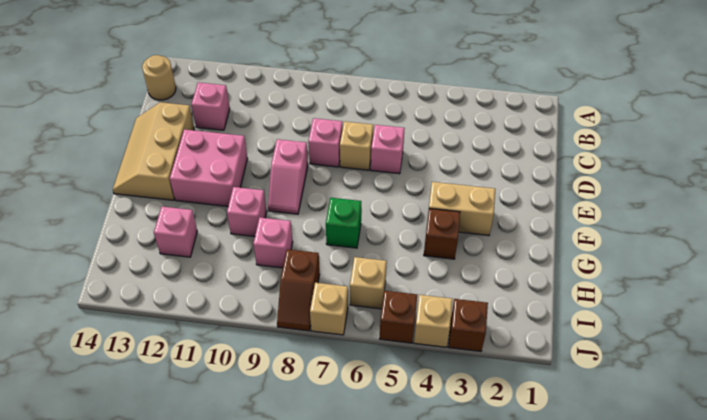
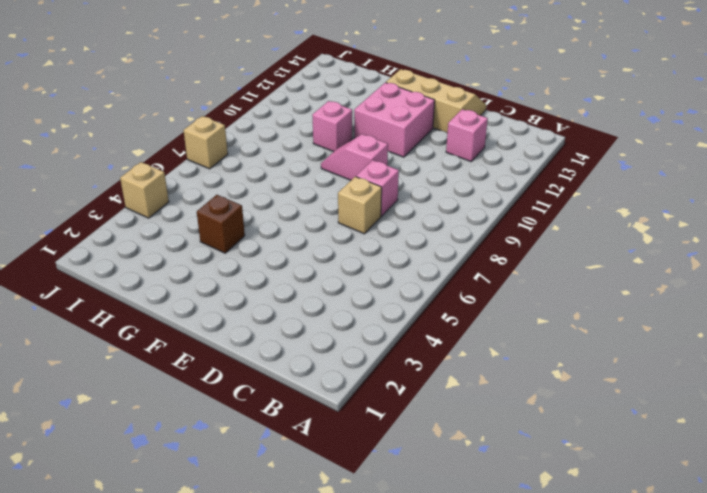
none -> tan round brick B14 level 1
none -> pink brick D6 level 1
none -> tan brick F3:F4 level 1

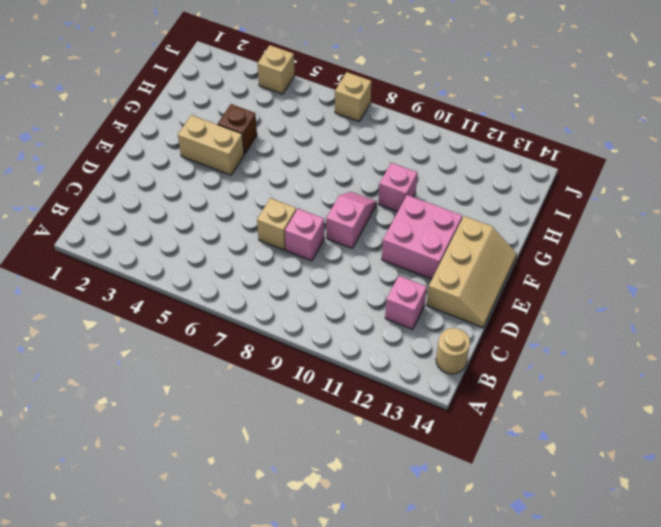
none -> pink brick D6 level 1
none -> green brick G7 level 1
none -> pink brick H9 level 1

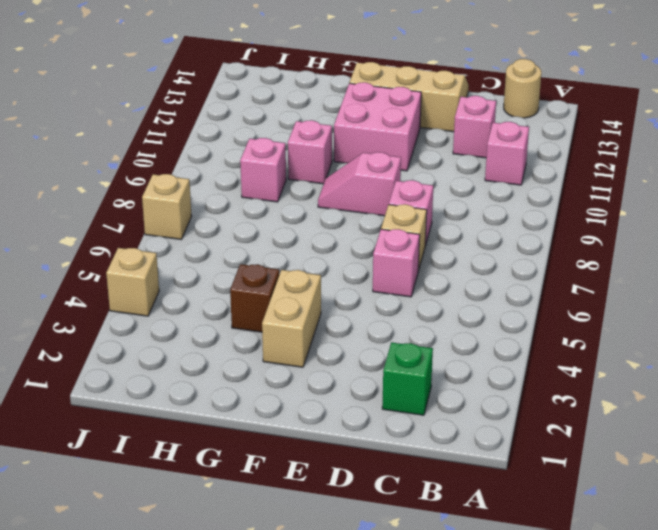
pink brick B11 level 1 -> pink brick H12 level 1
green brick C2 level 1 -> green brick G7 level 1
none -> tan brick I6 level 1
none -> brown slope I8:J8 level 1 top I
none -> brown brick J3 level 1

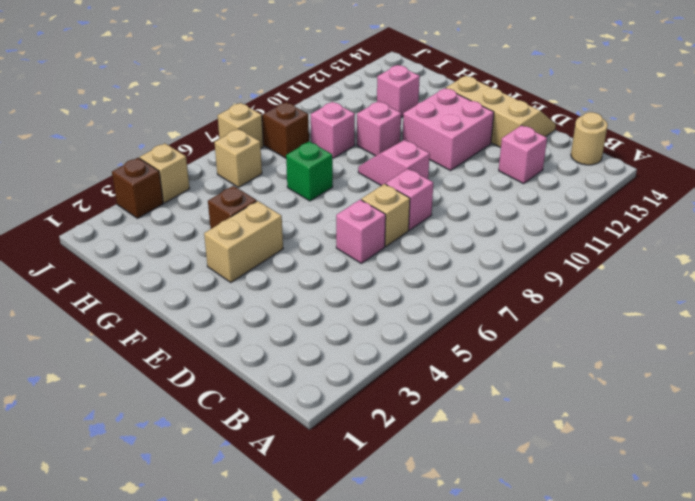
none -> brown brick J5 level 1

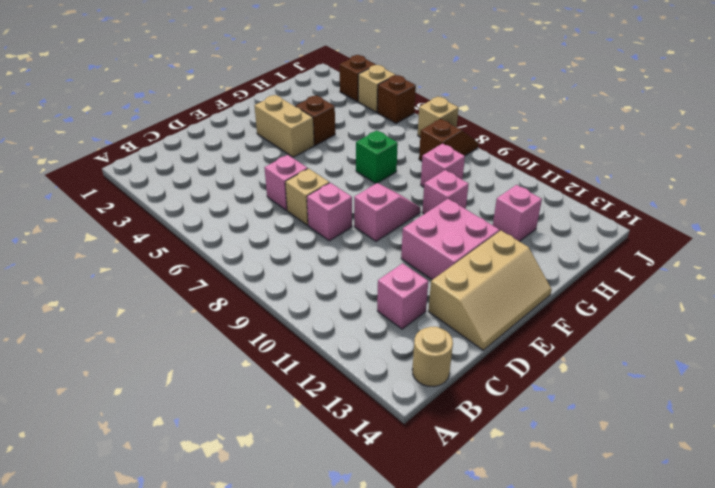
none -> tan brick I6 level 1

